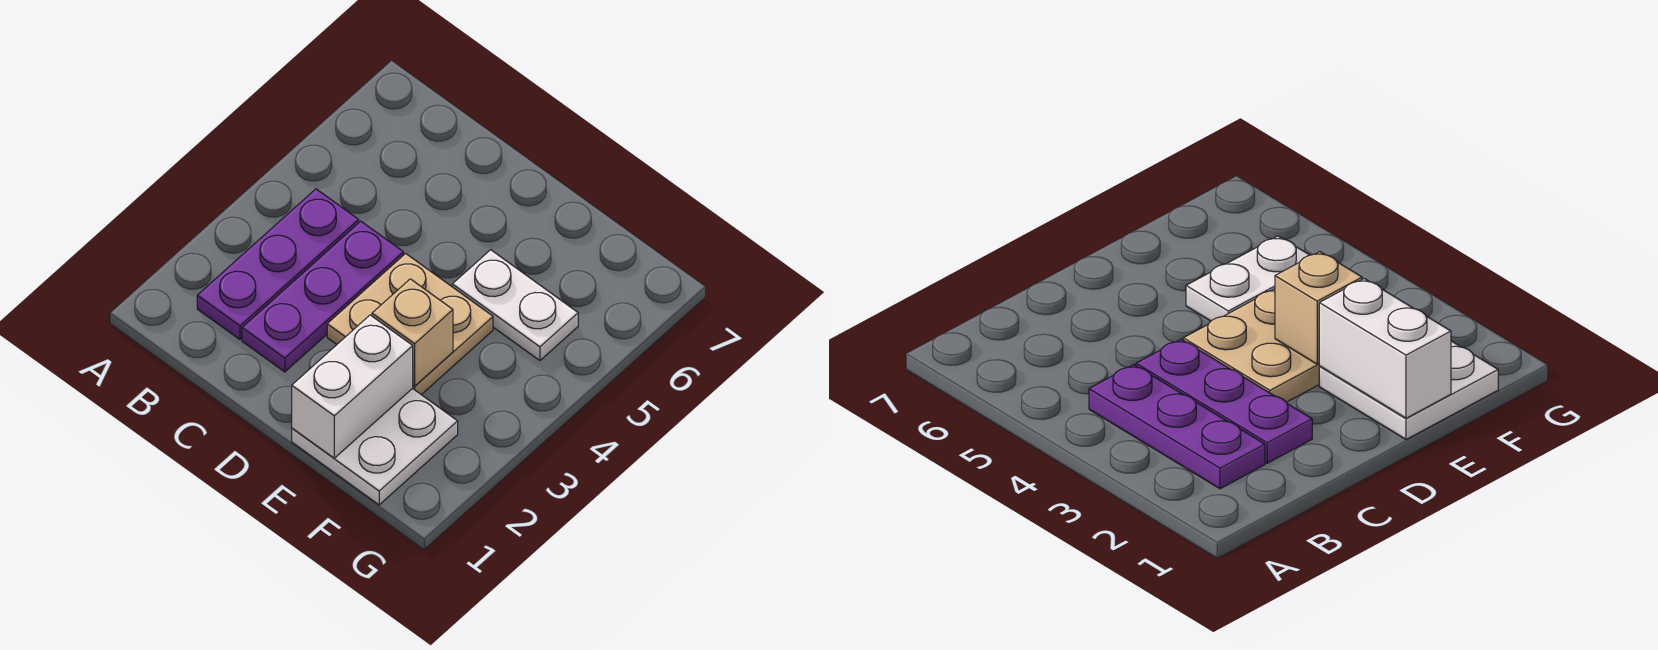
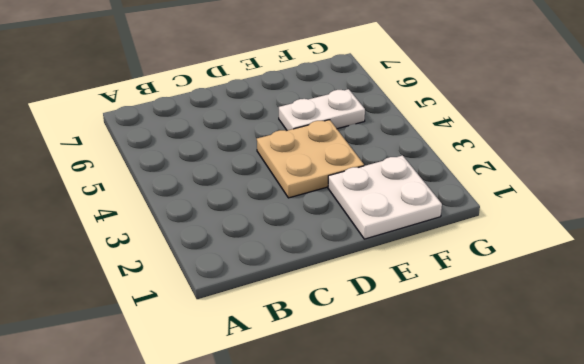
none -> purple plate B2:B4 level 1
none -> purple plate C2:C4 level 1

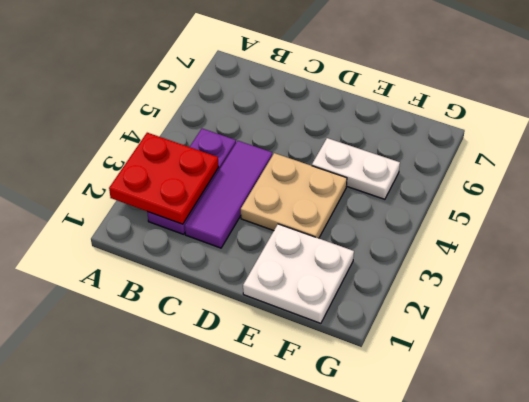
red plate A2:B3 level 2 -> none
purple tile C2:C4 level 1 -> purple plate C2:C4 level 1
none -> white brick E1:E2 level 2
none -> tan brick E3 level 2

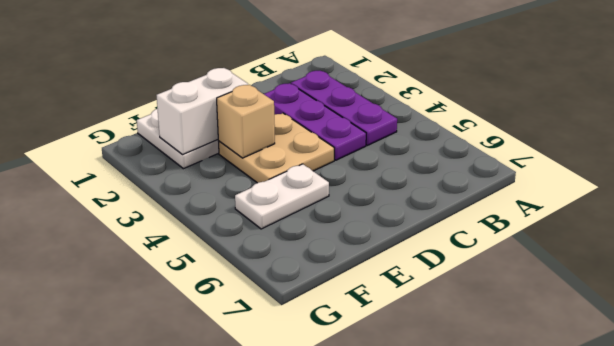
white brick E2:F2 level 2 -> white brick E1:E2 level 2

